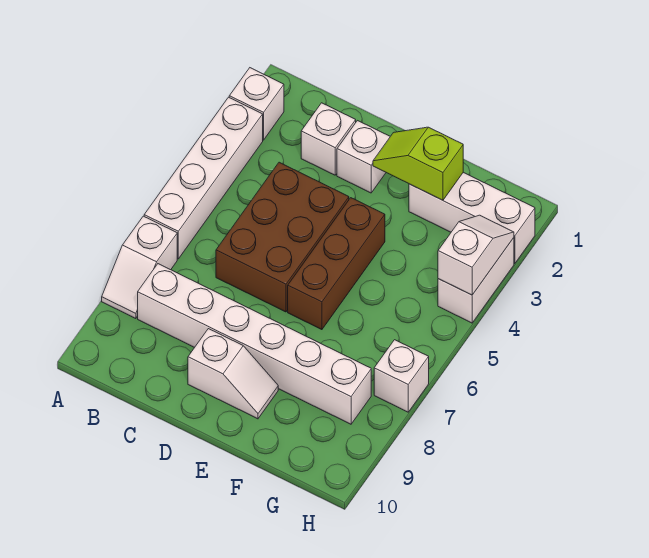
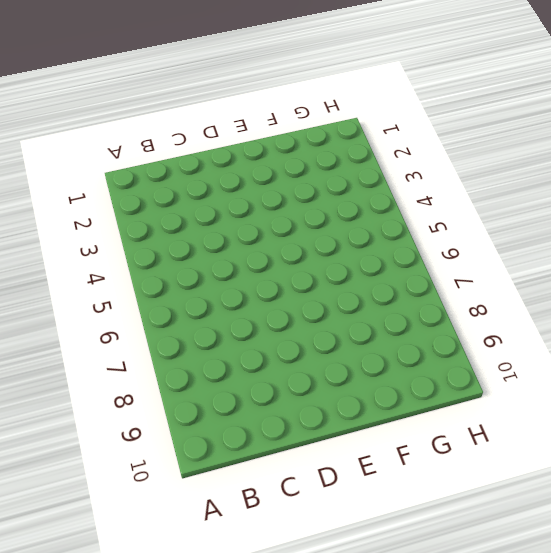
none -> white brick A2 level 1
none -> white brick A3:A6 level 1
none -> white slope A7:A8 level 1 top 7

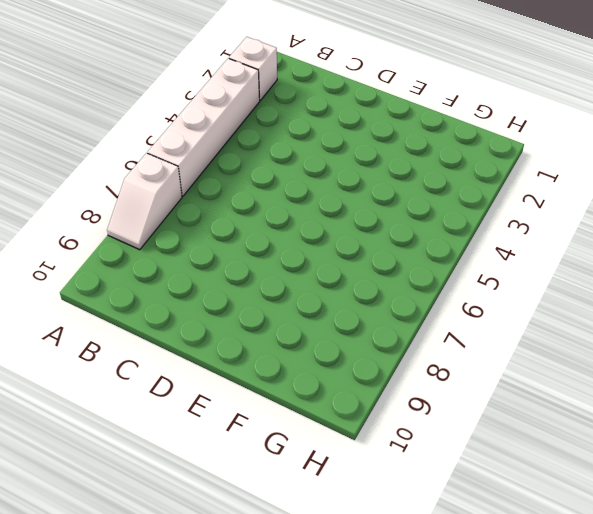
none -> white brick B8:G8 level 1
none -> white brick C2 level 1
none -> brown brick C4:D6 level 1

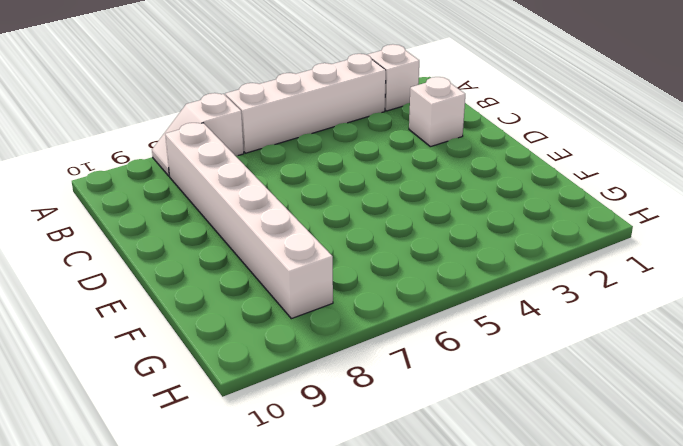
none -> brown brick C4:D6 level 1
none -> white brick D2 level 1
none -> white slope D9:E9 level 1 top D

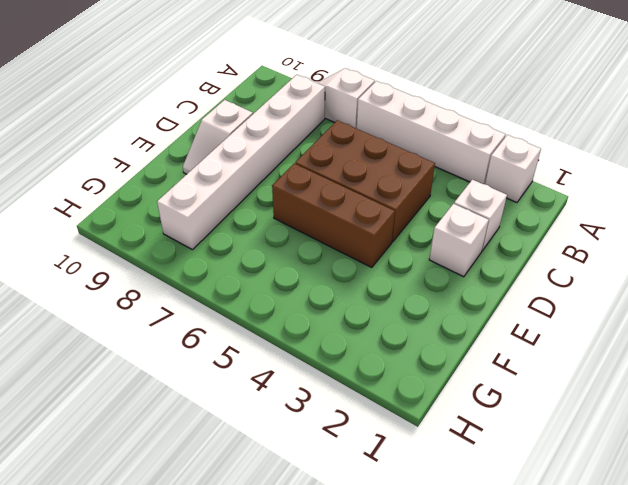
none -> white brick F2:H2 level 1
none -> white brick H3:H4 level 1
none -> white brick H7 level 1

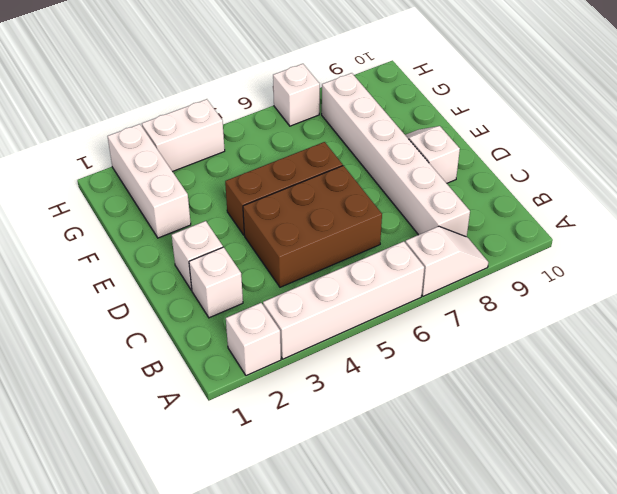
none -> lime slope E2:F2 level 2 top F
none -> white slope H3:H4 level 2 top 4

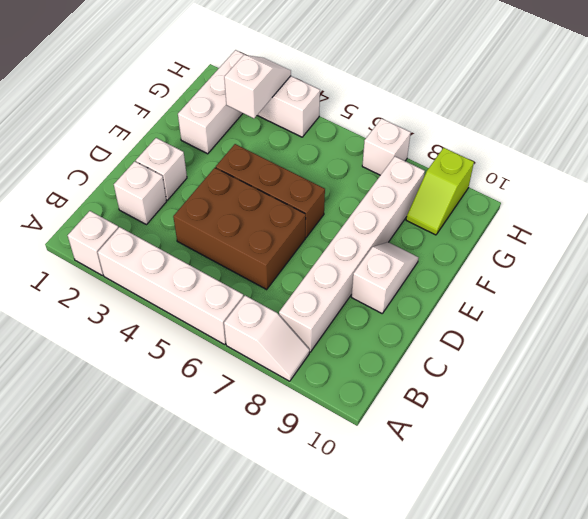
white slope G3:H3 level 2 top G -> white slope H3:H4 level 2 top 4
lime slope G9:H9 level 1 top H -> lime slope E2:F2 level 2 top F

